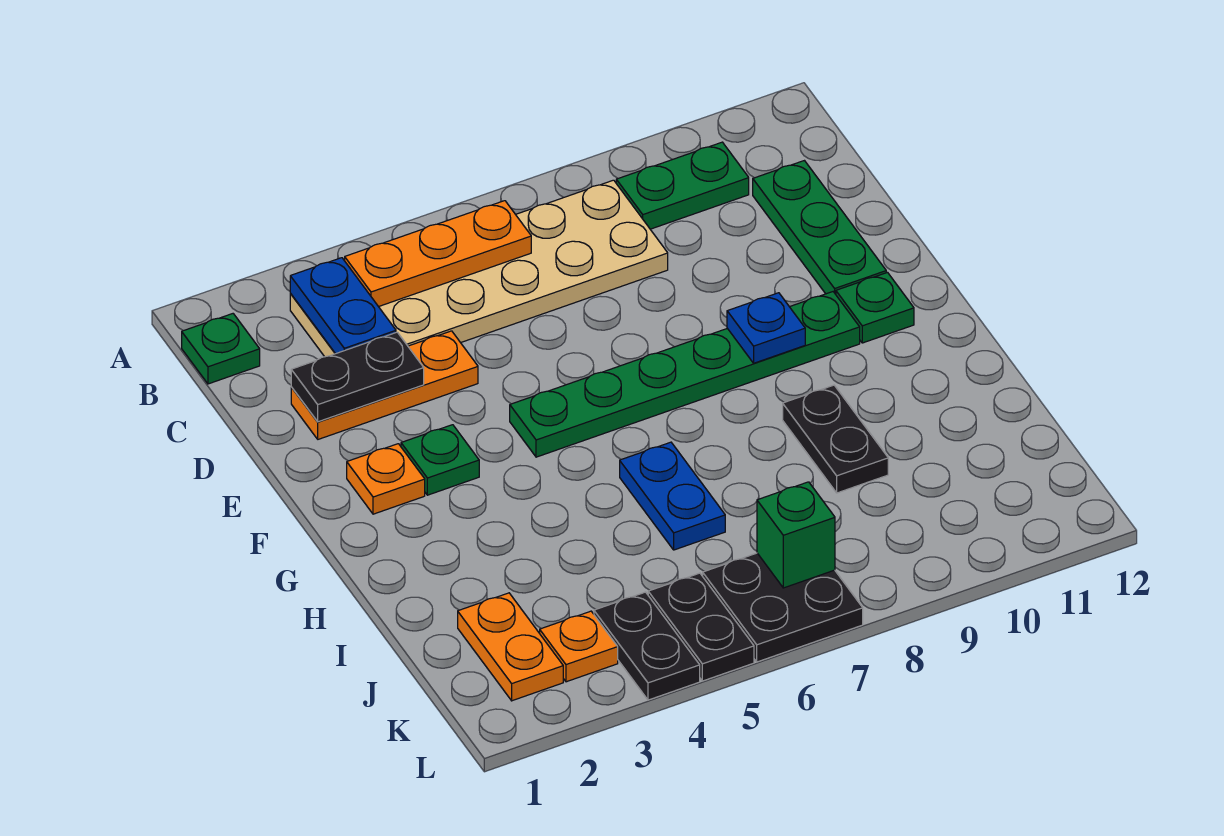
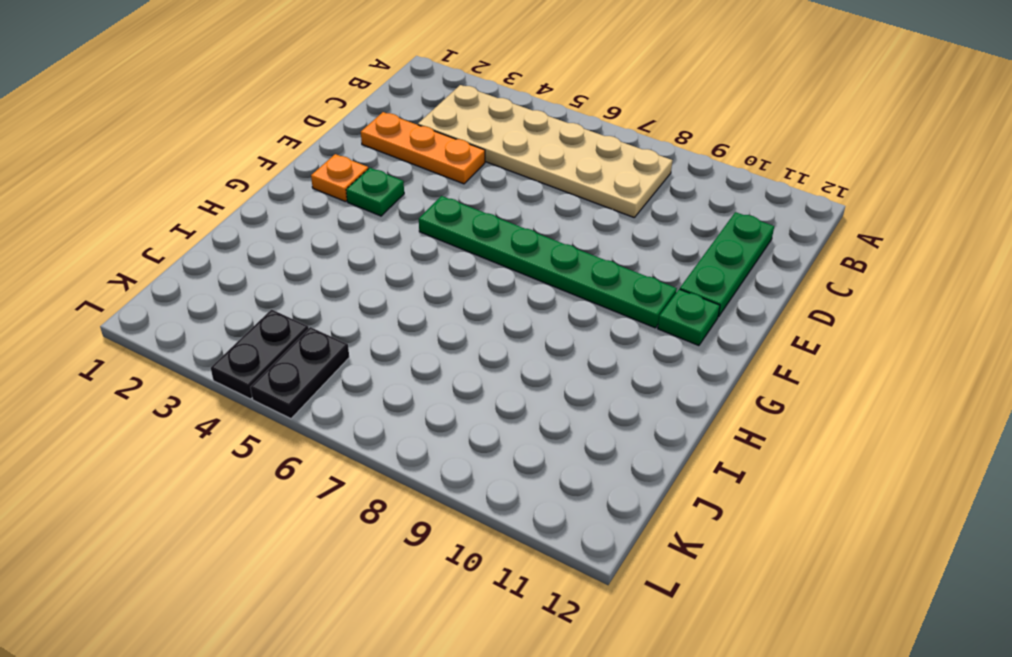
none -> green plate B1 level 1
none -> green plate B9:B10 level 1
none -> blue plate H6:I6 level 1

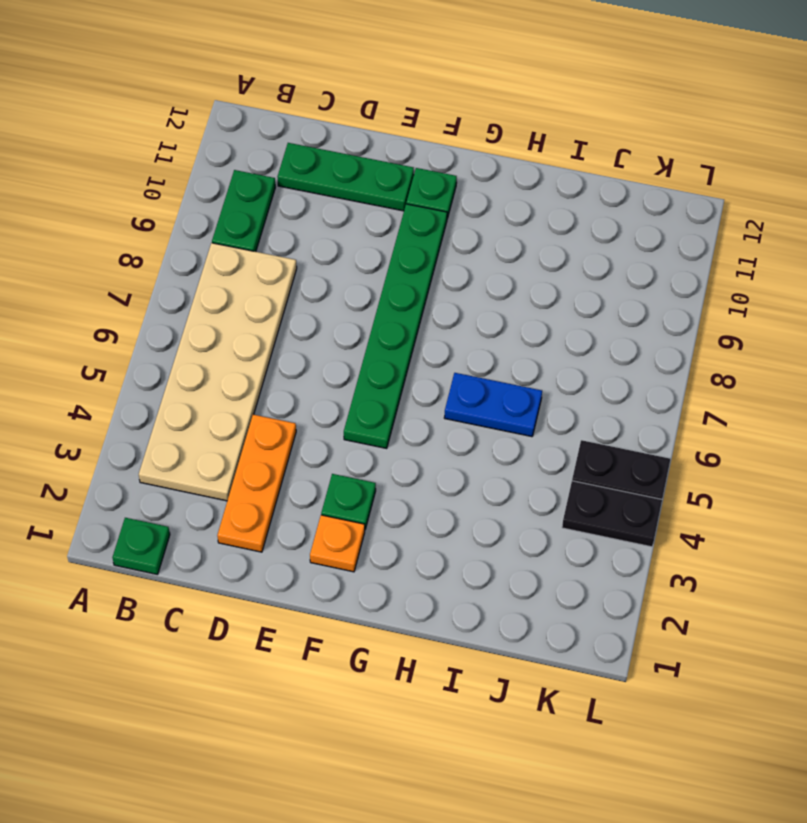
none -> black plate H9:I9 level 1
none -> orange plate J2:K2 level 1
none -> orange plate K3 level 1

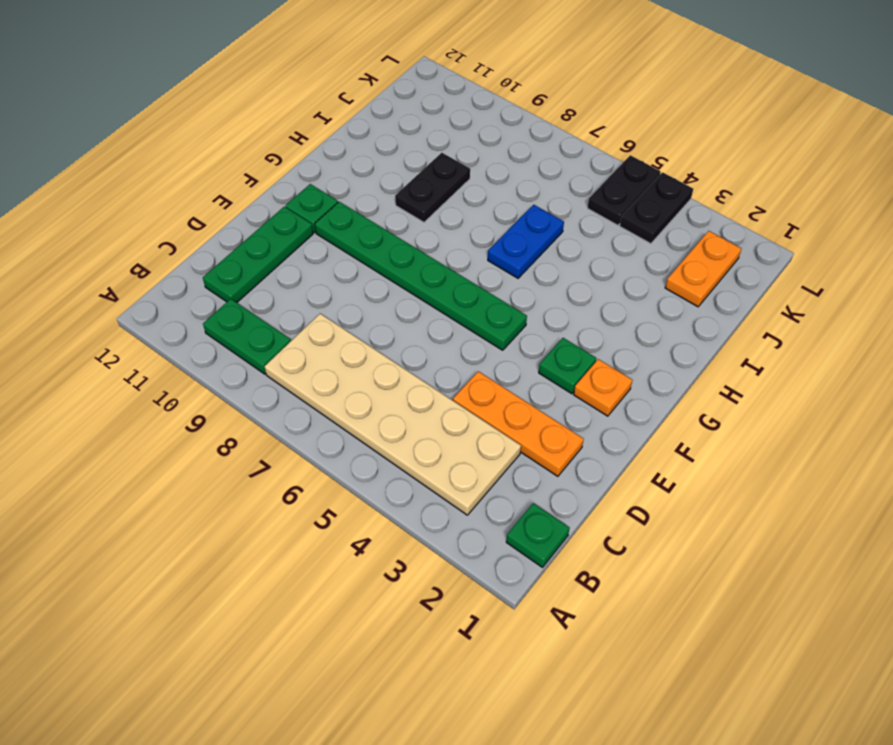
none -> orange plate K3 level 1
none -> black plate K6:L7 level 1
none -> blue plate B3:C3 level 2

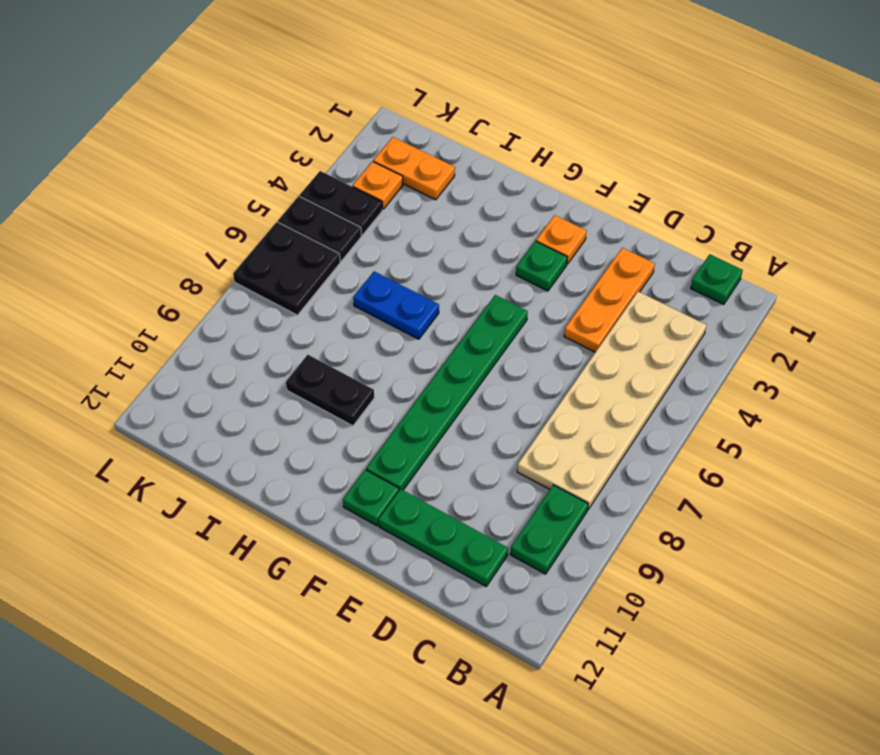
none -> blue plate B3:C3 level 2
none -> orange plate B4:B6 level 2
none -> black plate D2:D3 level 2

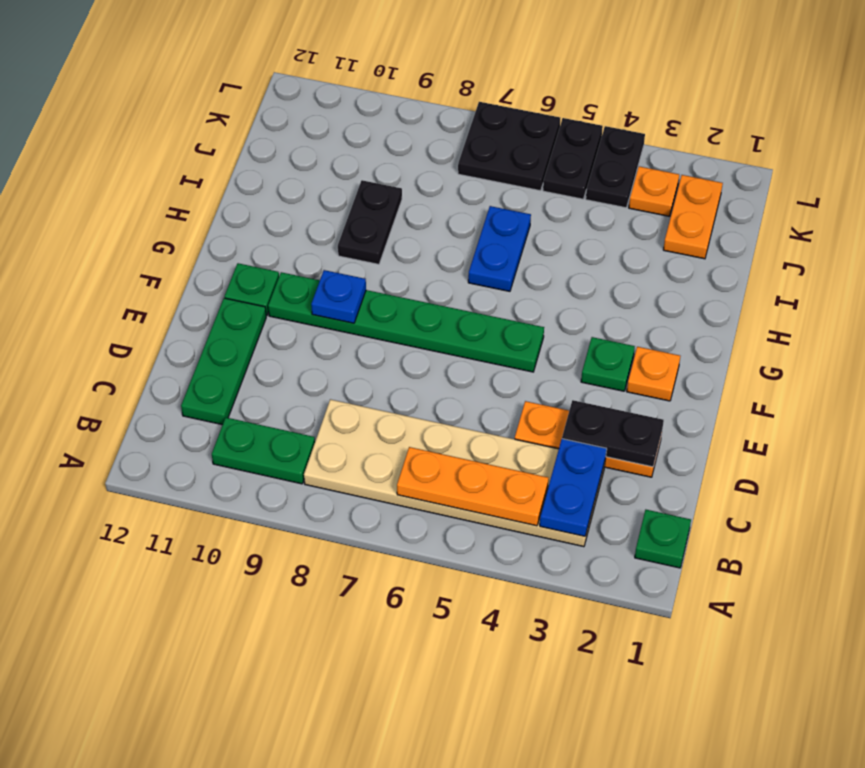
none -> green brick K7 level 2

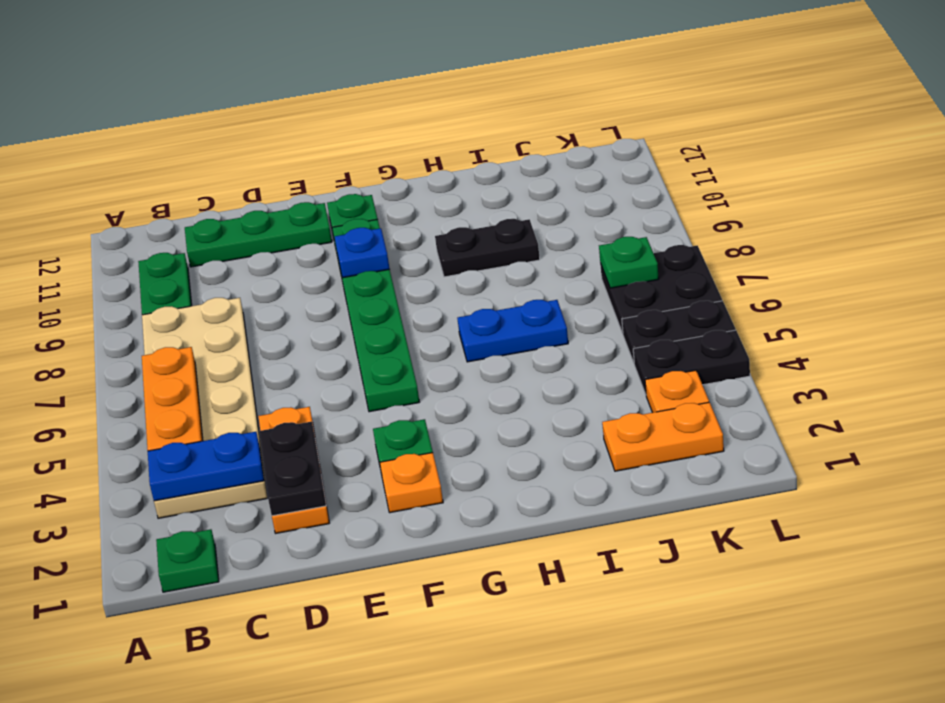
green plate K7 level 2 -> green brick K7 level 2

